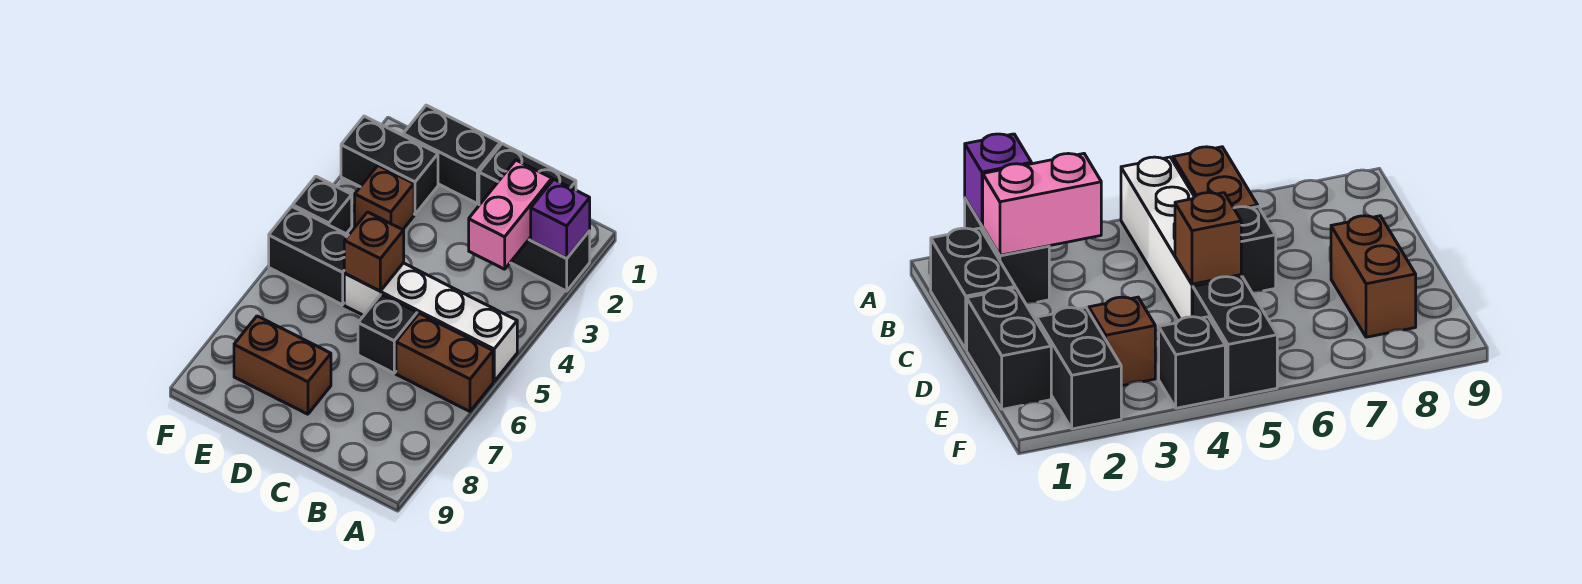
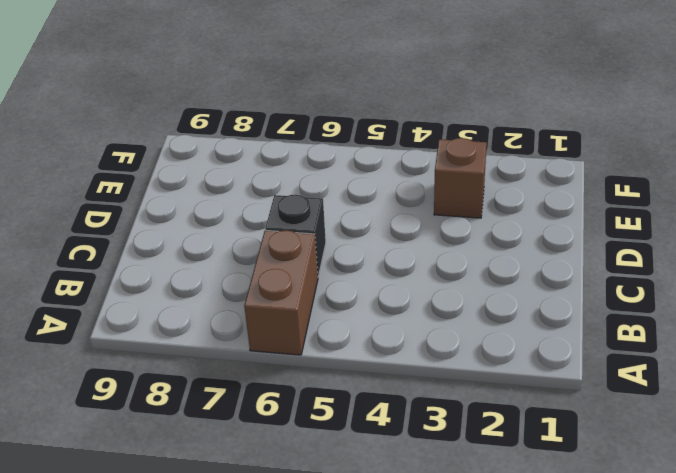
none -> black brick A2:B2 level 1
none -> white brick A5:D5 level 1
none -> black brick B1:C1 level 1

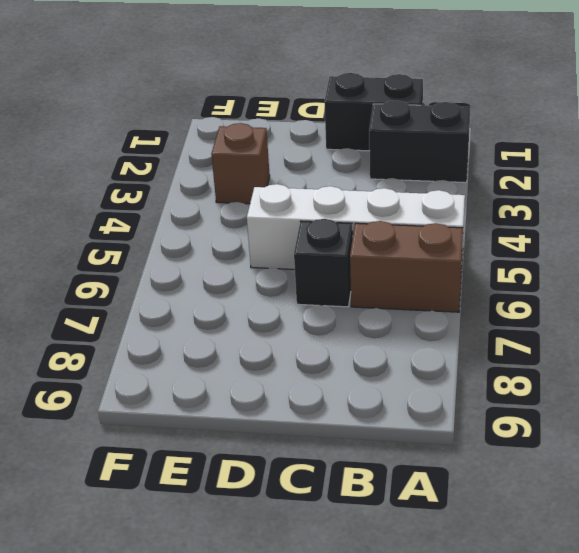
none -> black brick D1:E1 level 1
none -> brown brick D8:E8 level 1
none -> black brick E2:F2 level 1

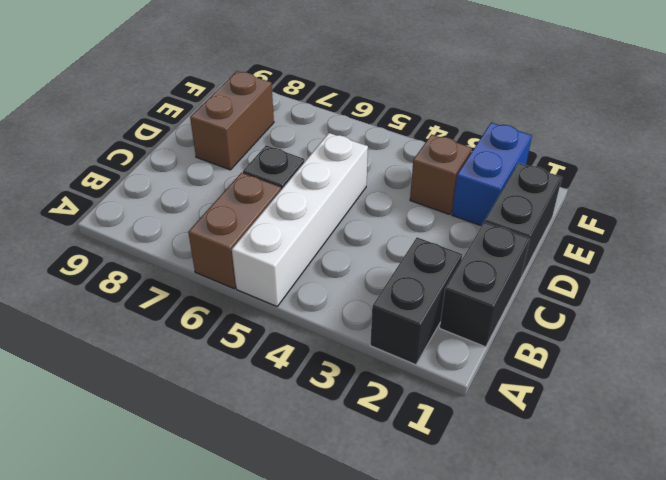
blue brick E2:F2 level 1 -> black brick E2:F2 level 1
none -> black brick E5:F5 level 1
none -> black brick F4 level 1
none -> purple brick A2 level 2

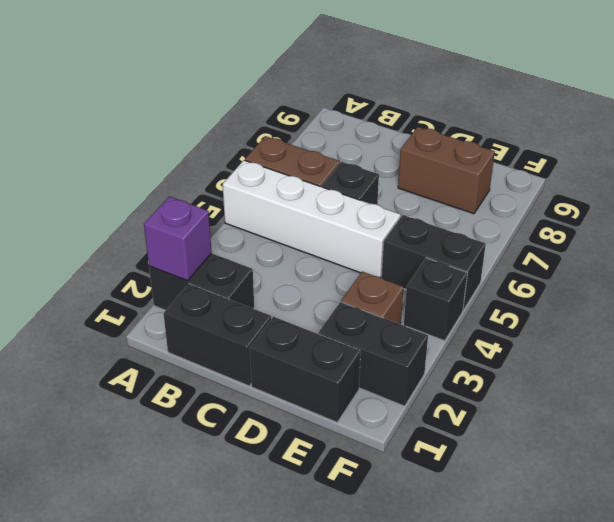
none -> pink brick B2:B3 level 2
none -> brown brick D5 level 2

